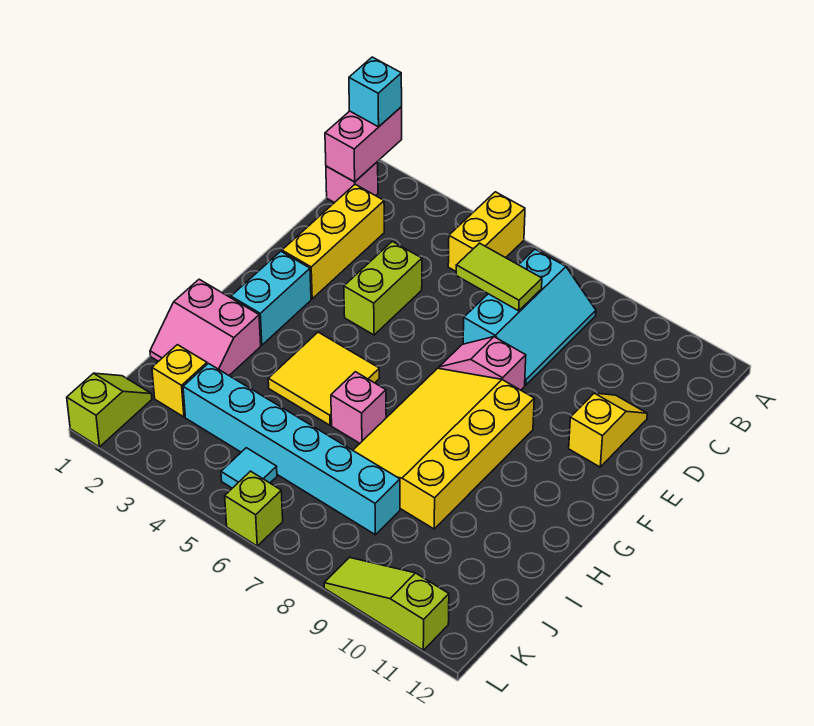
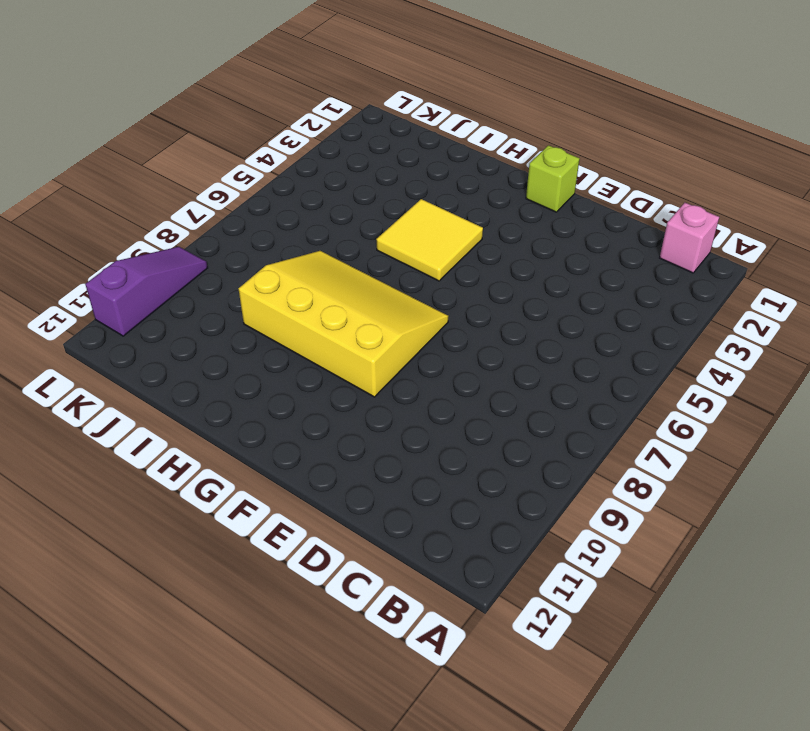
lime brick F1 level 1 -> lime brick L6 level 1
purple slope L9:L11 level 1 top 11 -> lime slope L9:L11 level 1 top 11
none -> yellow brick A5:B5 level 1
none -> cyan slope B7:D8 level 1 top 7
none -> yellow brick C2:E2 level 1

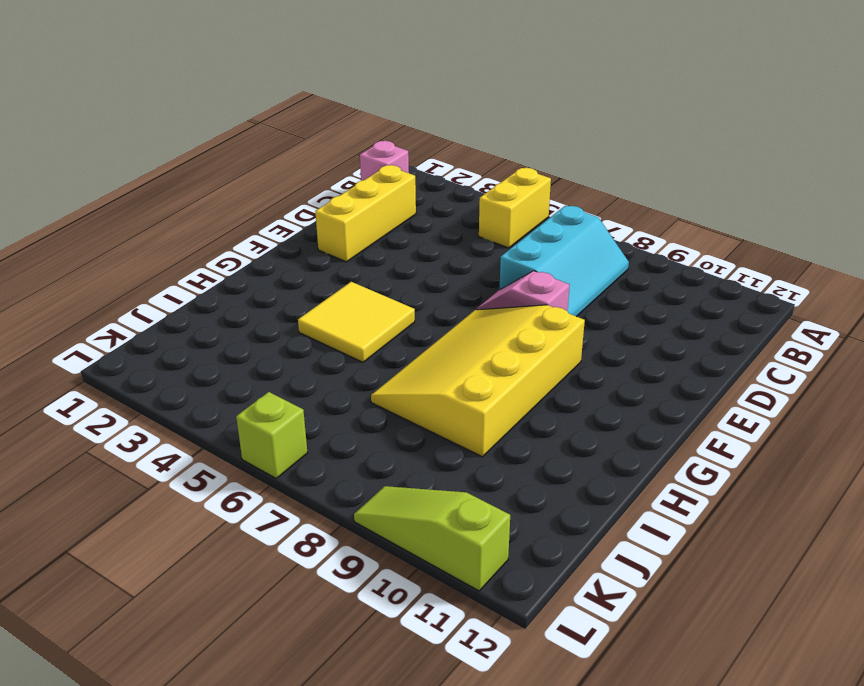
none -> lime brick D4:E4 level 1
none -> yellow slope D11:E11 level 1 top E
none -> cyan brick F2:G2 level 1

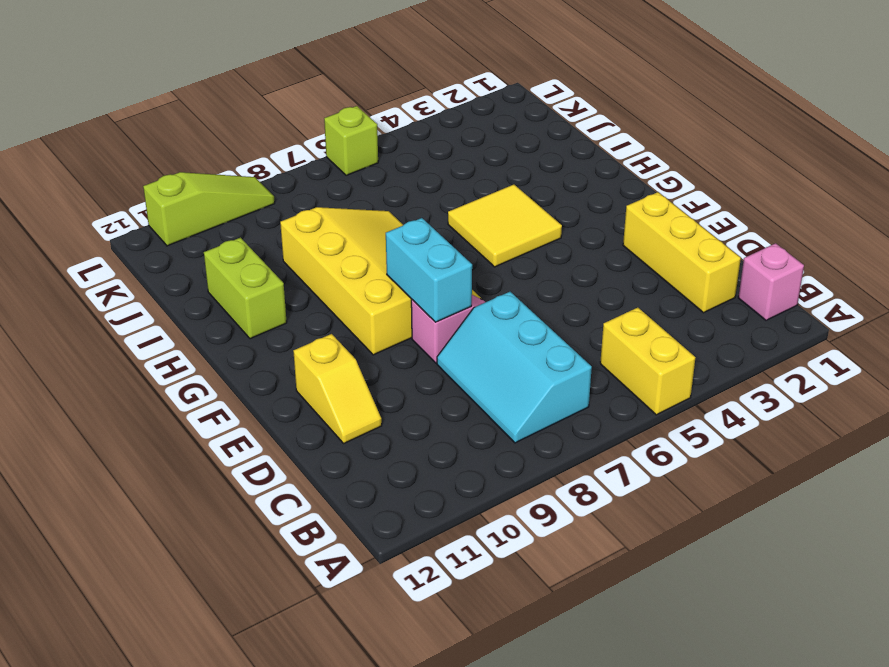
cyan brick E8:F8 level 2 -> cyan brick F2:G2 level 1
lime brick H11:I11 level 1 -> lime brick D4:E4 level 1
none -> pink slope H1:I2 level 1 top H
none -> pink brick H6 level 1
none -> yellow brick J2 level 1

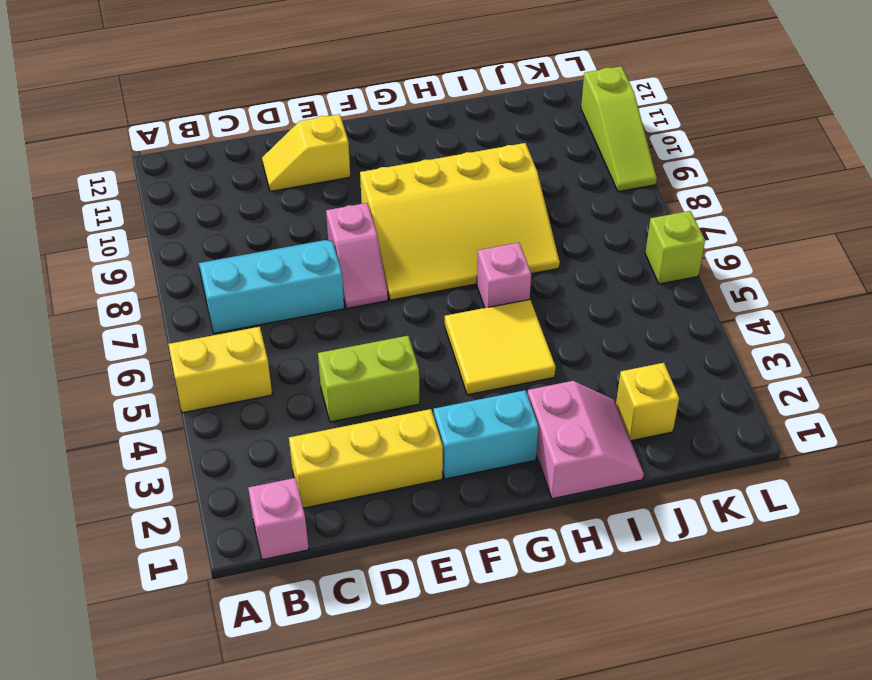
none -> cyan brick J3:J8 level 1
none -> lime slope K1:L1 level 1 top L
none -> cyan tile K5 level 1

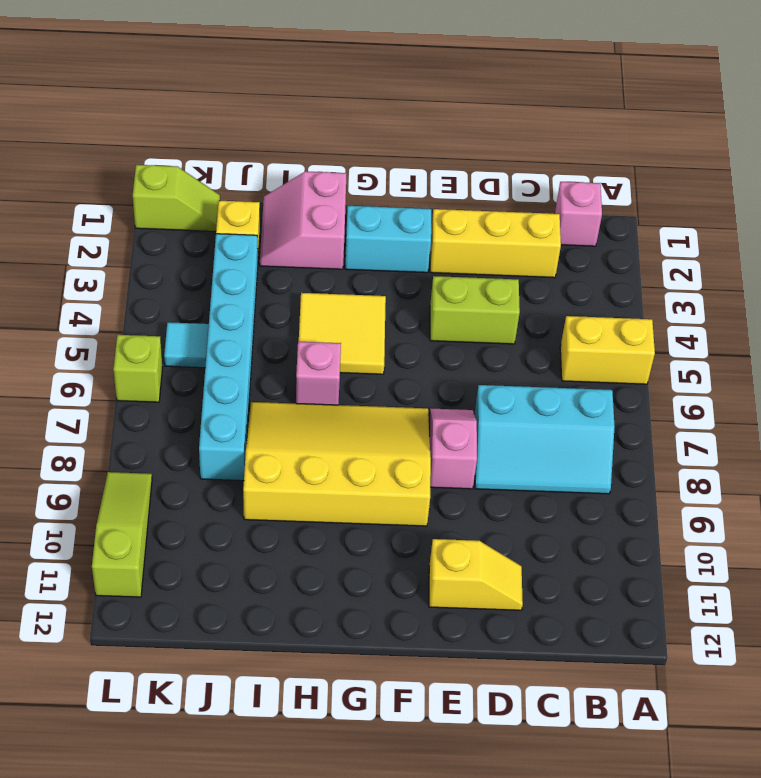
none -> pink brick A1:B1 level 2
none -> lime tile C6:C7 level 2
none -> cyan brick A1 level 3

